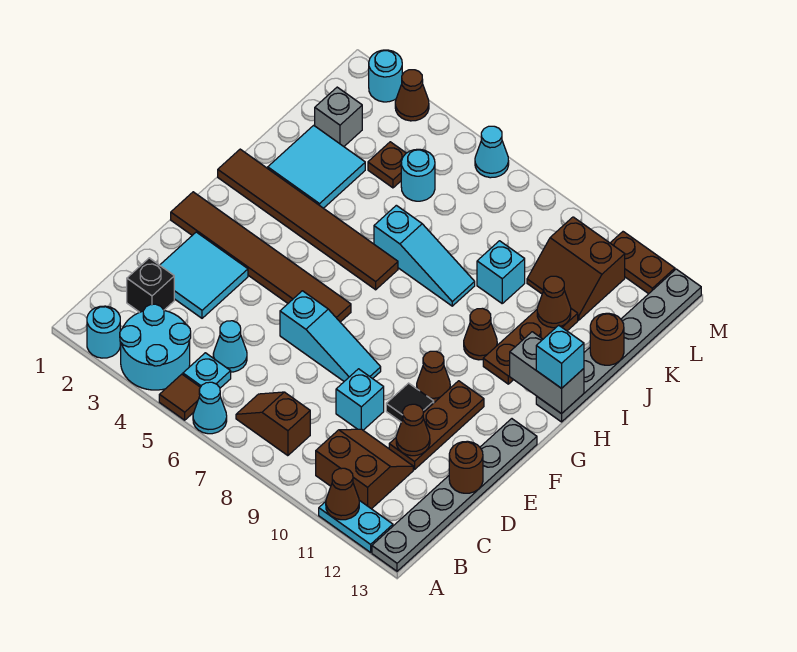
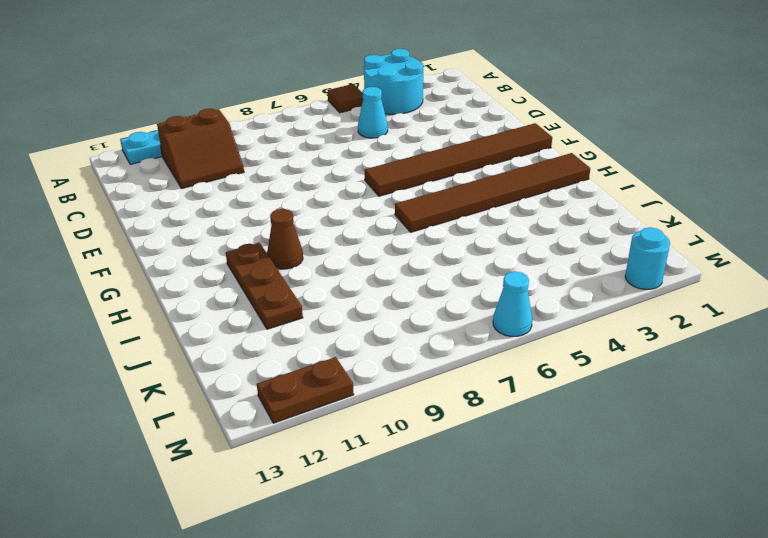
none -> cyan round brick A2 level 1
none -> cyan cone A6 level 1
none -> grey plate A13:F13 level 1
none -> cyan plate B5 level 1

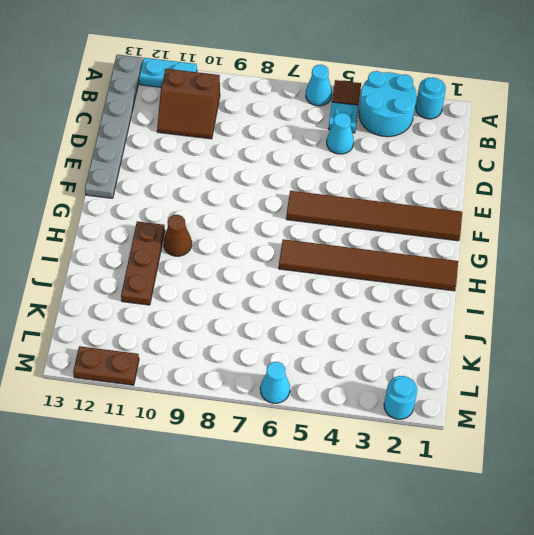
none -> brown slope B7:B8 level 1 top 8
none -> black brick C2 level 1
none -> cyan tile D2:E3 level 1
none -> cyan brick D9 level 1

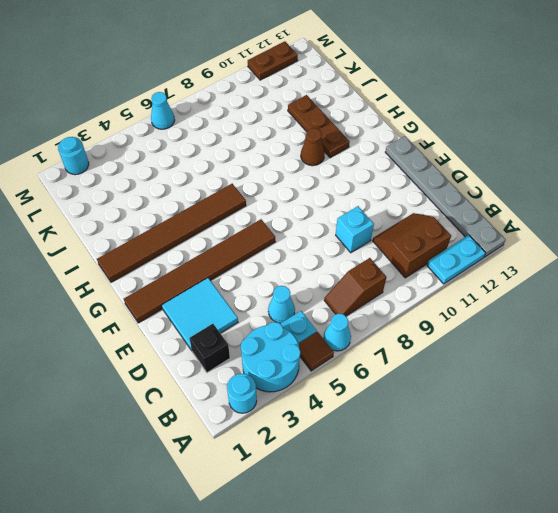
none -> brown plate D11:F11 level 1
none -> cyan slope E6:E8 level 1 top 6
none -> black tile E10 level 1
none -> brown cone F10 level 1

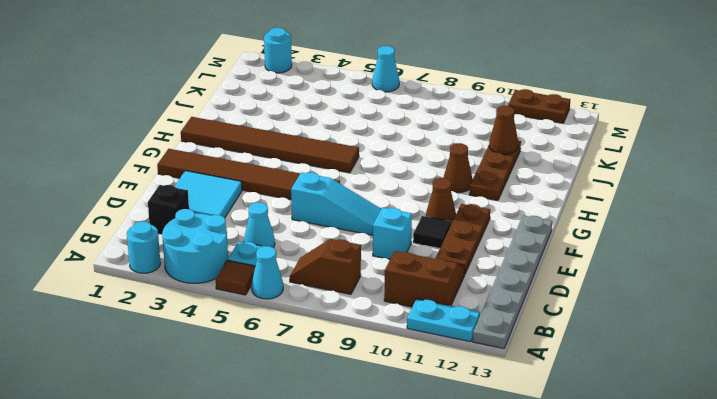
none -> grey plate H13:M13 level 1
none -> cyan tile I2:J3 level 1
none -> cyan slope I6:I8 level 1 top 6
none -> cyan brick J9 level 1

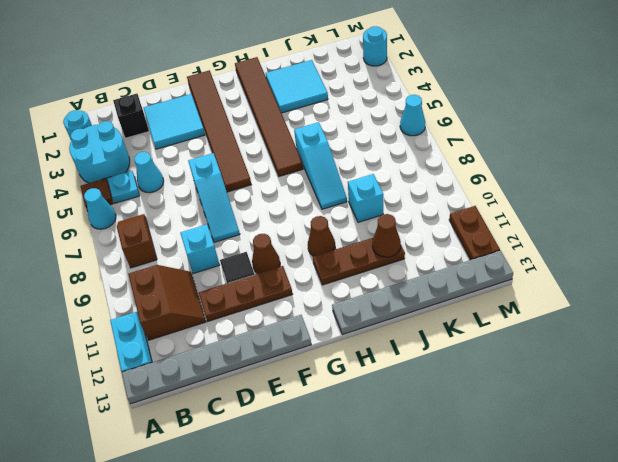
none -> grey brick K2 level 1
none -> brown plate K4 level 1
none -> cyan round brick K5 level 1
none -> brown slope K10:L11 level 1 top L

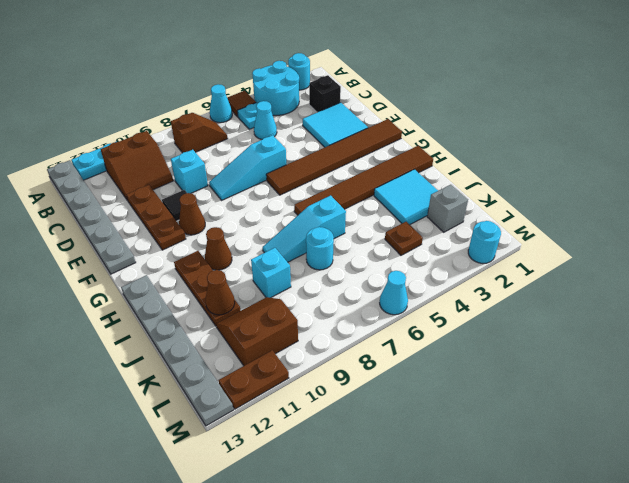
cyan round brick J7 level 1 -> cyan round brick K5 level 1
none -> brown cone M3 level 1
none -> brown cone A11 level 2
none -> brown cone D11 level 2
none -> brown round brick D13 level 2

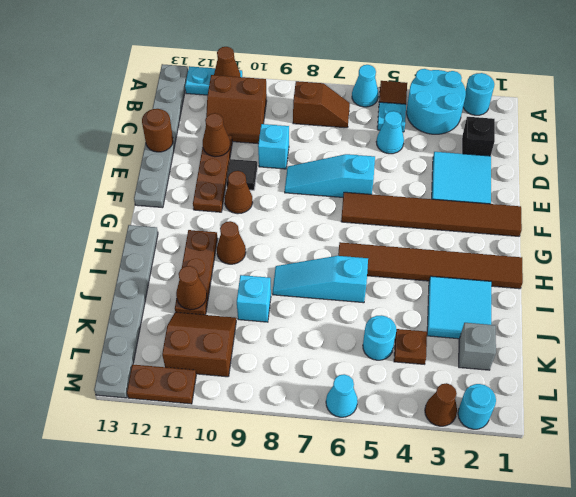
none -> grey brick H12:H13 level 2
none -> brown round brick J13 level 2
none -> cyan brick H13 level 3

